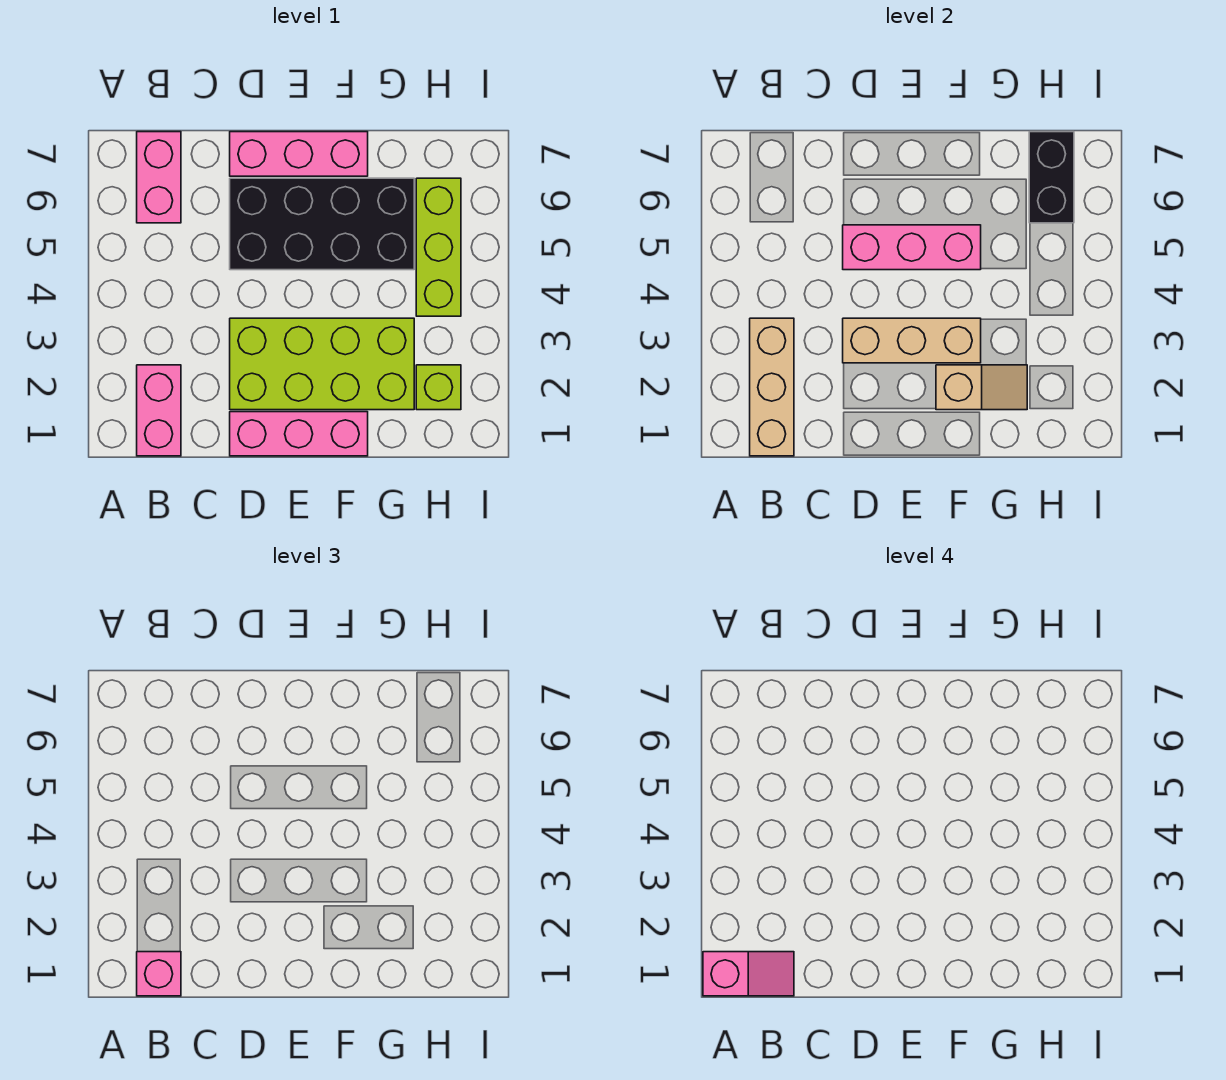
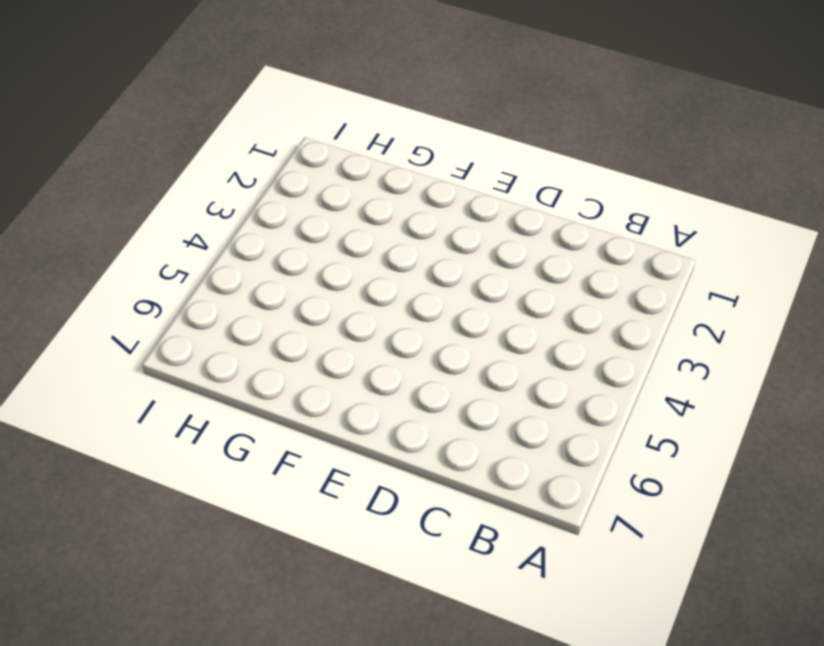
none -> pink brick B1:B2 level 1
none -> pink brick B6:B7 level 1
none -> pink brick D1:F1 level 1

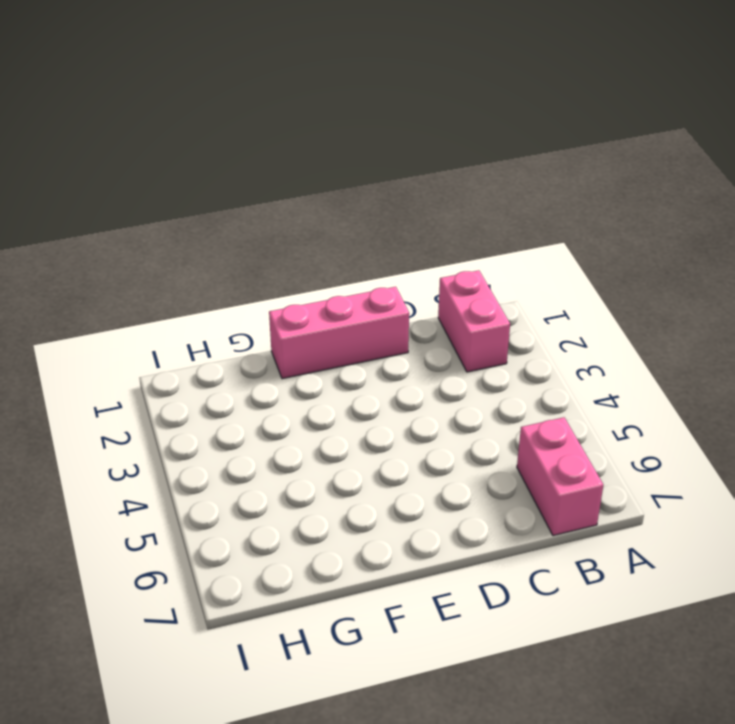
none -> lime brick D2:G3 level 1
none -> black brick D5:G6 level 1
none -> pink brick D7:F7 level 1

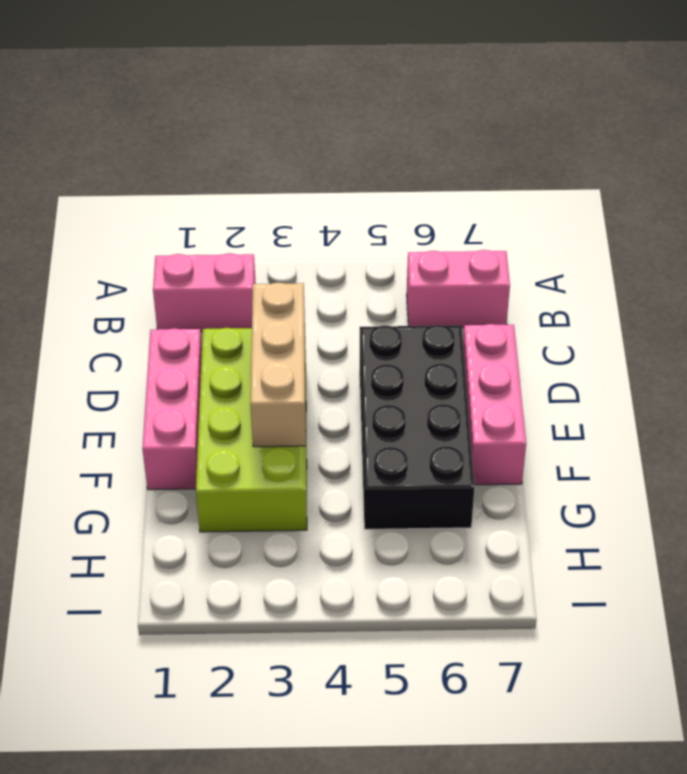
none -> lime brick H2 level 1
none -> lime brick H4:H6 level 1
none -> tan brick B1:B3 level 2

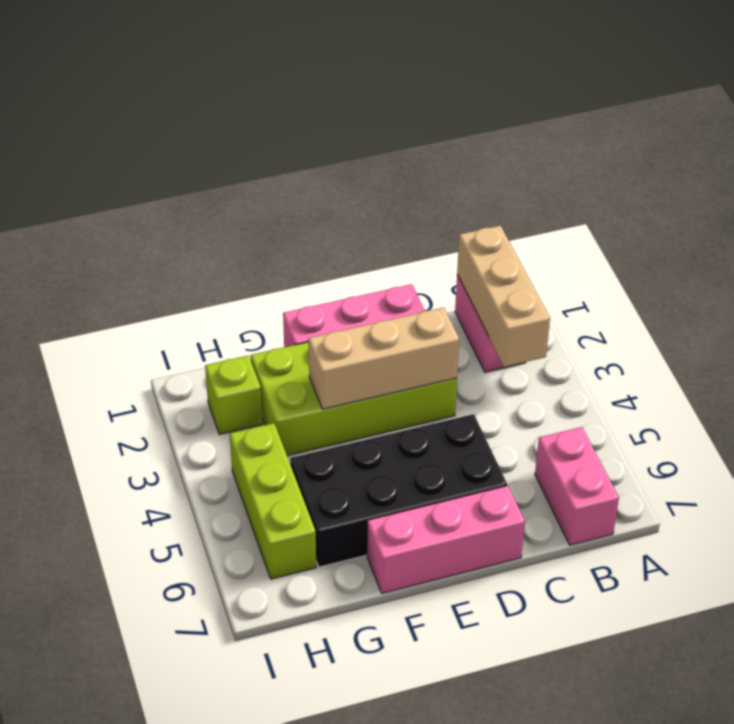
none -> pink brick D5:F5 level 2
none -> tan slope F2:G2 level 2 top F
none -> black brick H6:H7 level 2

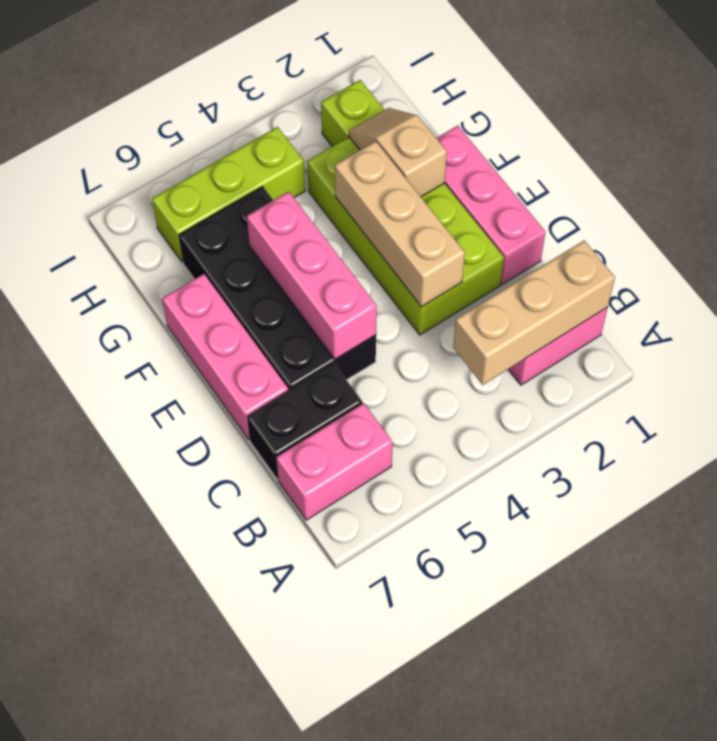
black brick C6:C7 level 1 -> black brick H6:H7 level 2
none -> pink brick B1 level 3
none -> pink slope A1:B1 level 4 top A

